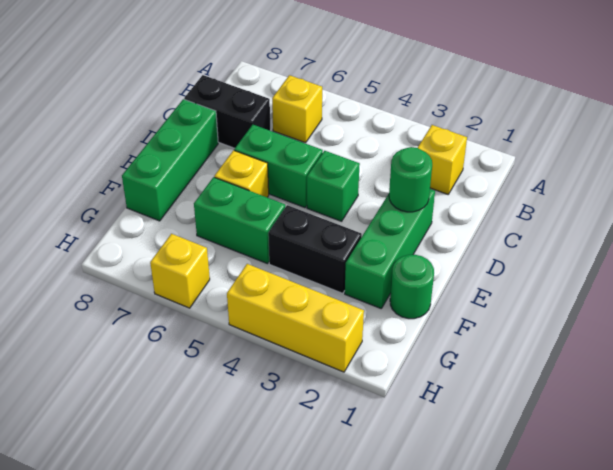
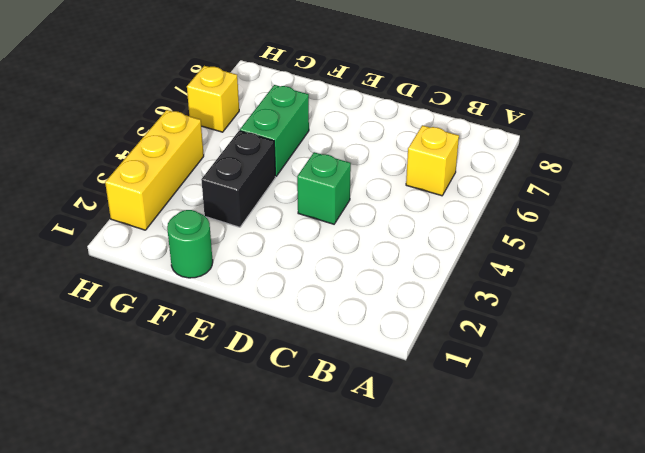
none -> yellow brick B2 level 1
none -> black brick C7:C8 level 1
none -> green brick D2:F2 level 1

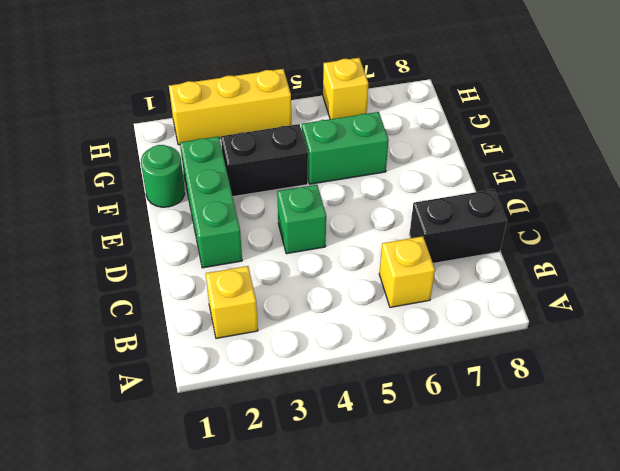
none -> green brick D5:D6 level 1
none -> green brick D8:F8 level 1
none -> yellow brick E6 level 1

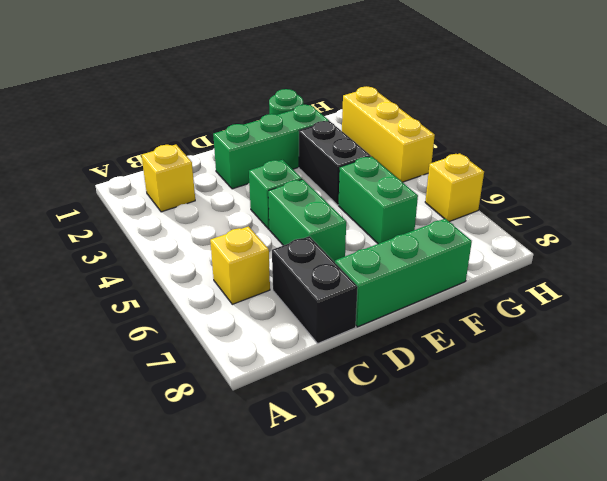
none -> yellow brick E6 level 1
none -> green round brick D2 level 2

